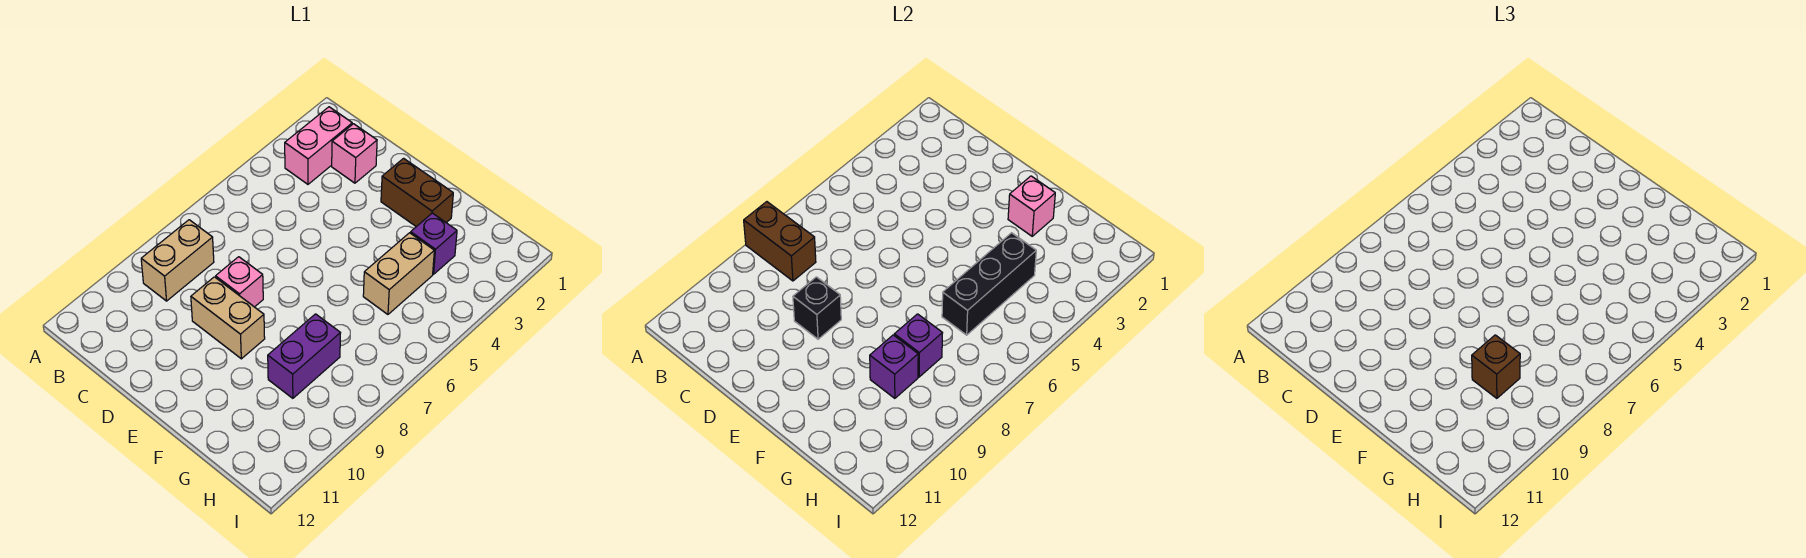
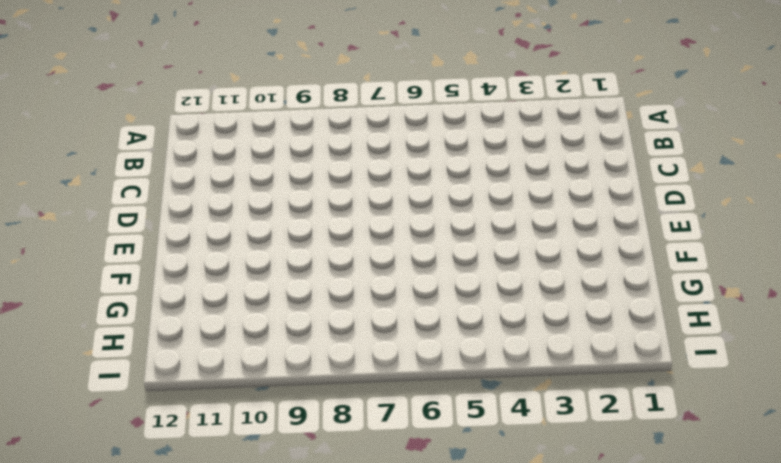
none -> pink brick B2:B3 level 1
none -> tan brick B8:B9 level 1
none -> pink brick C2 level 1

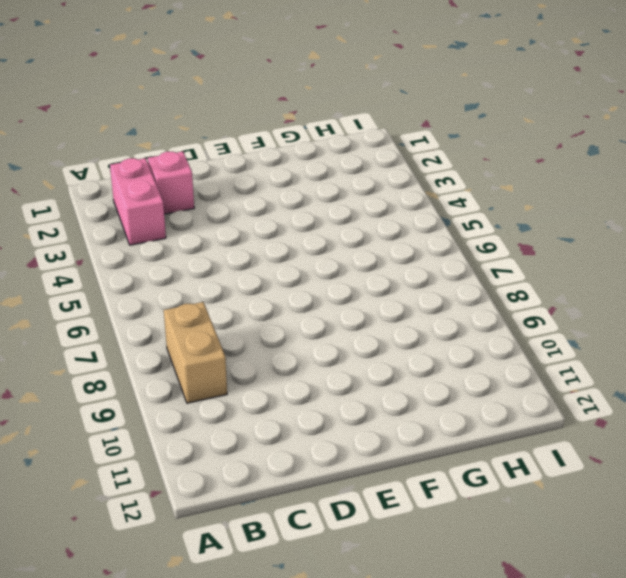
none -> pink brick D8 level 1
none -> tan brick D9:E9 level 1
none -> brown brick E2:F2 level 1

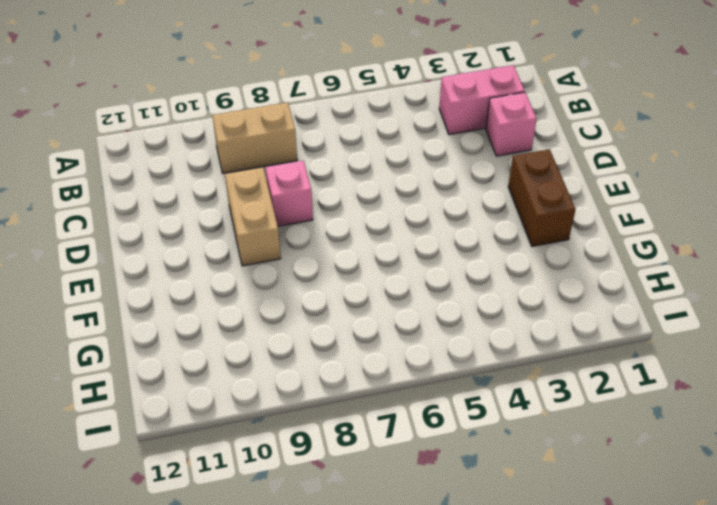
none -> purple brick G3 level 1
none -> tan brick G4:G5 level 1
none -> purple brick G8:G9 level 1

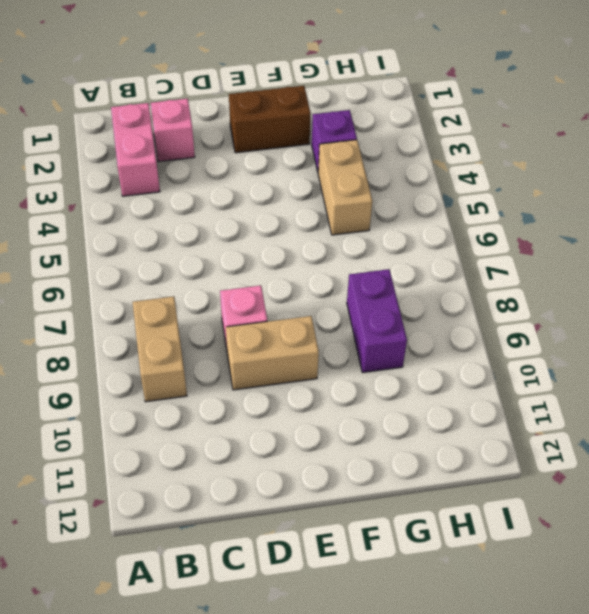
none -> brown brick A8:B8 level 2
none -> black brick D9 level 2
none -> pink brick F2 level 2

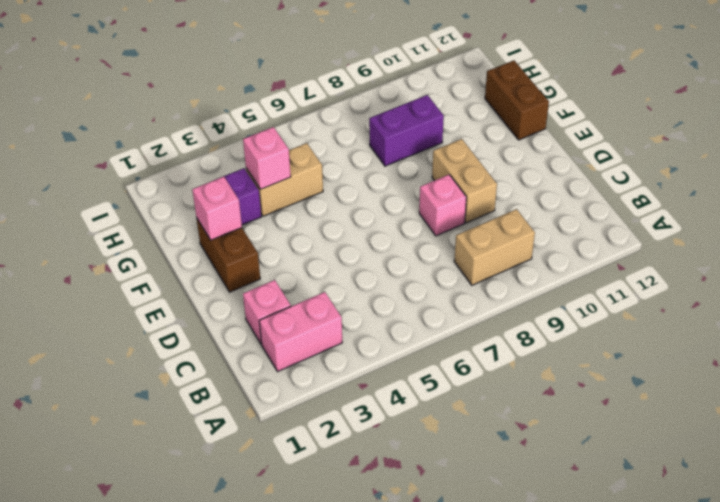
brown brick F12:G12 level 1 -> brown brick A8:B8 level 2
pink brick G4 level 2 -> black brick G4:G6 level 2
none -> black brick D9 level 2
none -> purple brick G8 level 2
none -> purple brick G9 level 2

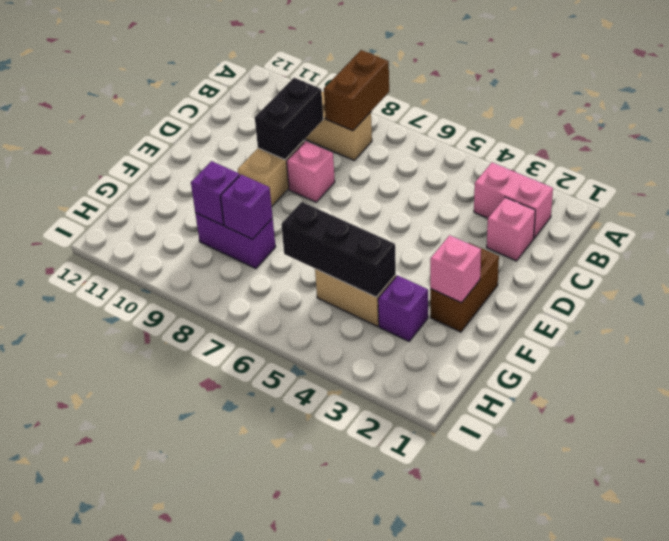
black brick C9:D9 level 2 -> black brick D9 level 2
none -> brown brick G9 level 3

